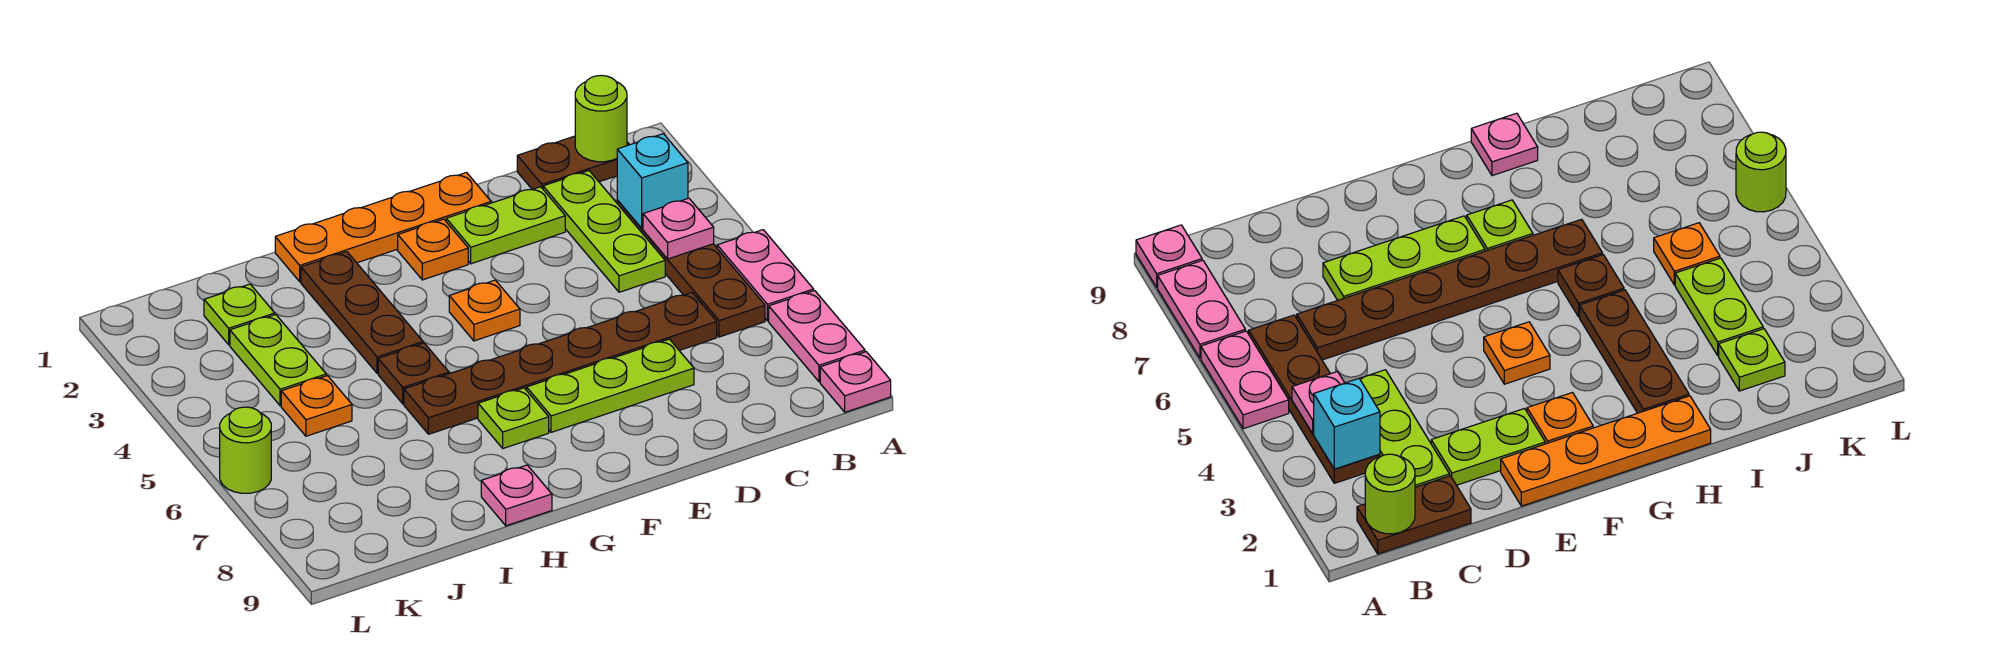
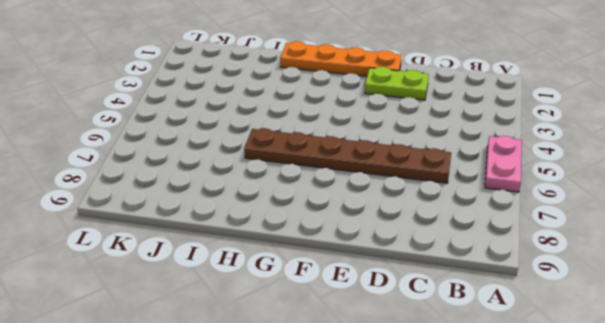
none -> pink plate A7:A8 level 1
none -> pink plate A9 level 1
none -> brown plate B1:C1 level 1

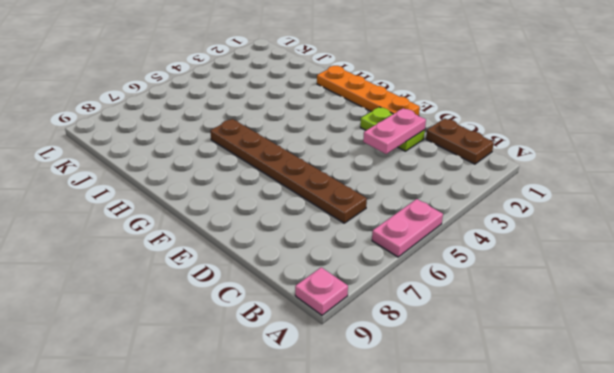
pink plate D2:D3 level 2 -> pink plate A7:A8 level 1
none -> brown plate B3:B6 level 1
none -> lime plate C2:C4 level 1
none -> lime plate D7:F7 level 1

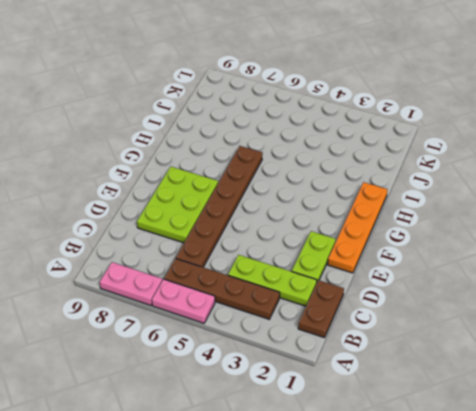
lime plate D7:F8 level 1 -> lime plate D7:F7 level 1
none -> pink plate A9 level 1
none -> orange plate F2 level 1
none -> orange plate F4 level 1

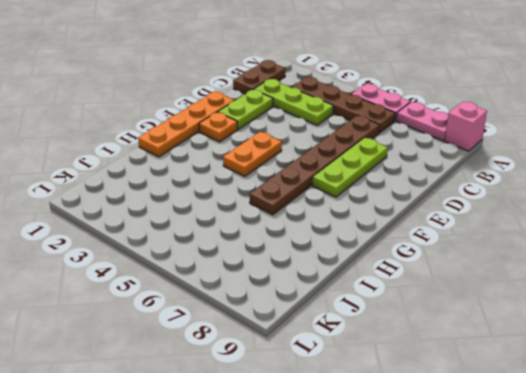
pink brick A9 level 1 -> pink plate A9 level 1
orange plate F4:G4 level 1 -> orange plate F4 level 1
none -> lime plate G7 level 1
none -> brown plate H2:H4 level 1
none -> brown plate H5 level 1

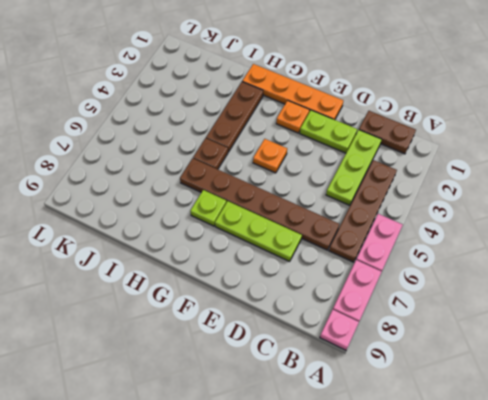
none -> pink plate H9 level 1
none -> lime plate J2 level 1
none -> lime plate J3:J4 level 1

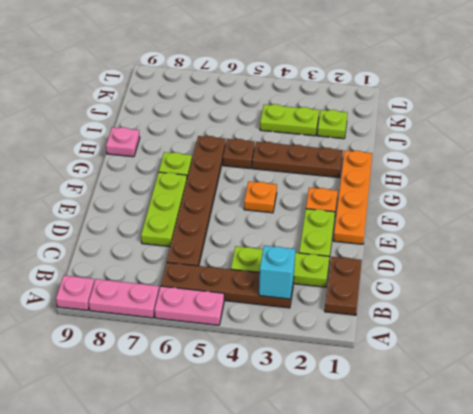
none -> orange plate J5 level 1
none -> lime round brick L6 level 1
none -> lime round brick B1 level 2

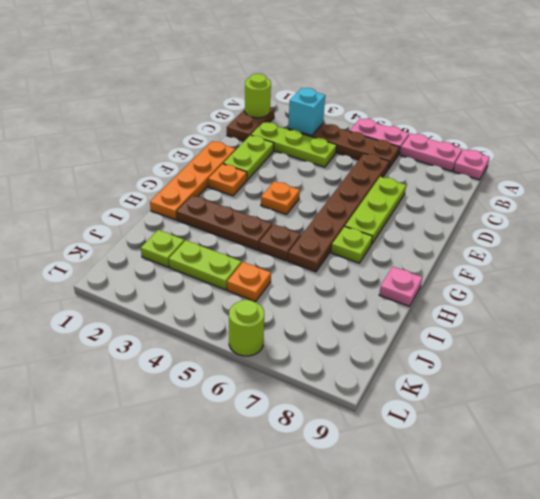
none -> pink plate B4 level 2

